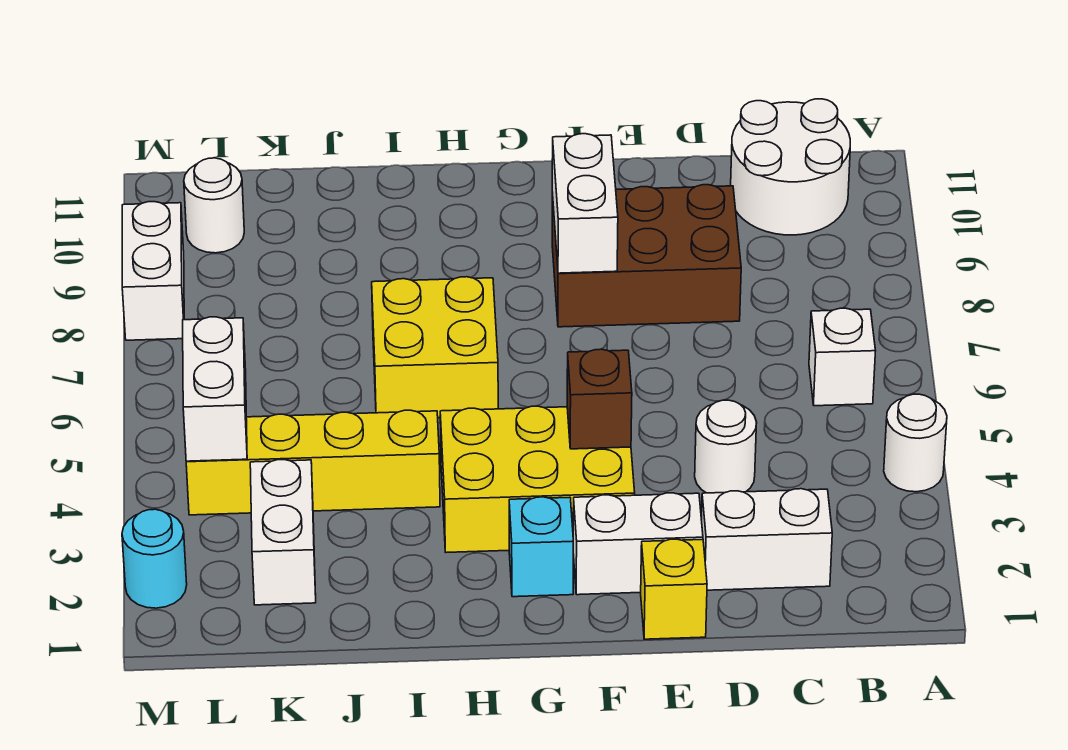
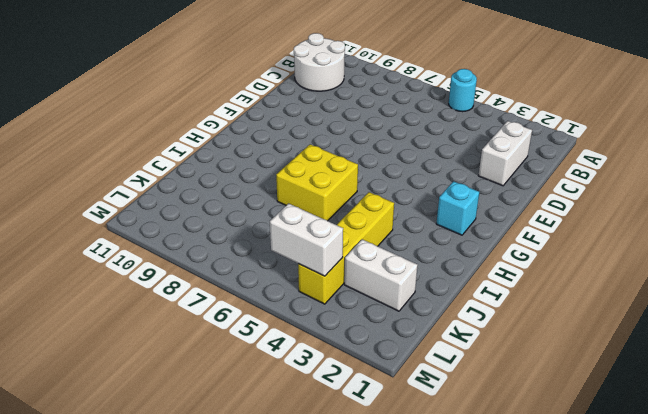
cyan round brick A5 level 1 -> cyan round brick M2 level 1
none -> white round brick A4 level 1
none -> white brick B6 level 1
none -> white round brick D4 level 1

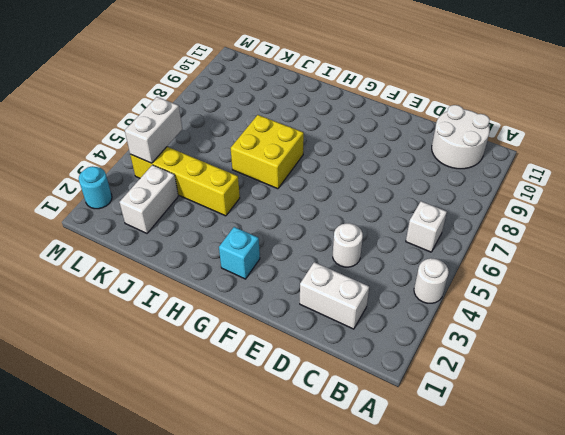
none -> brown brick D8:F9 level 1
none -> yellow brick E1 level 1
none -> white brick E2:F2 level 1

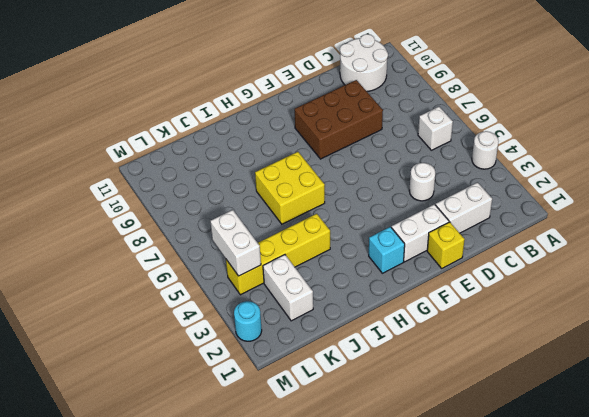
none -> yellow brick F3:H4 level 1
none -> white round brick L10 level 1
none -> white brick M8:M9 level 1

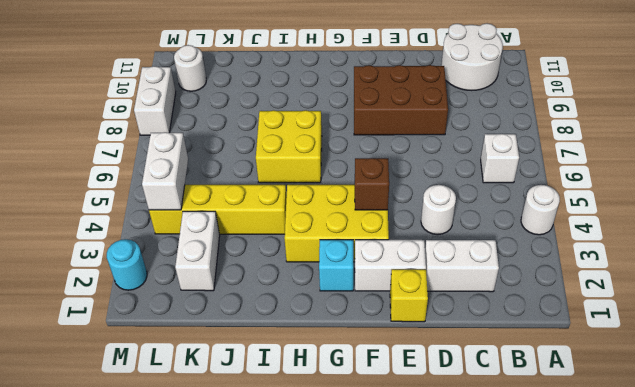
none -> white brick F8:F9 level 2

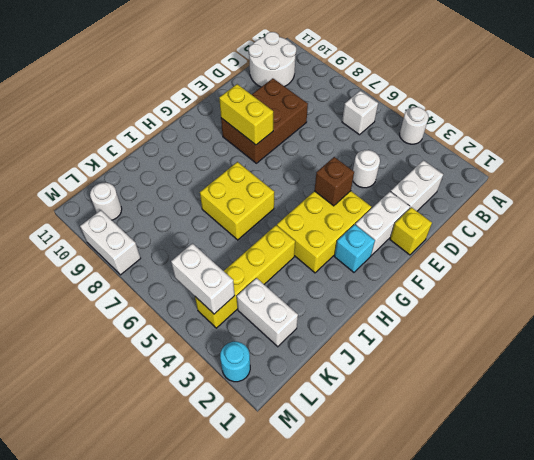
yellow brick F8:F9 level 2 -> white brick F8:F9 level 2

